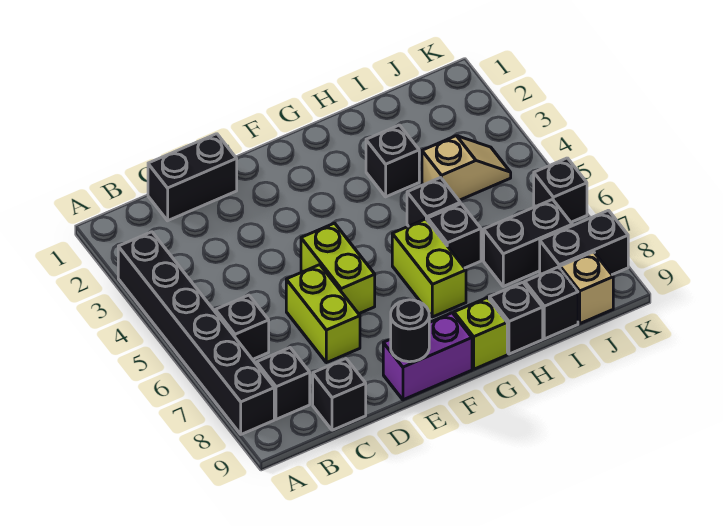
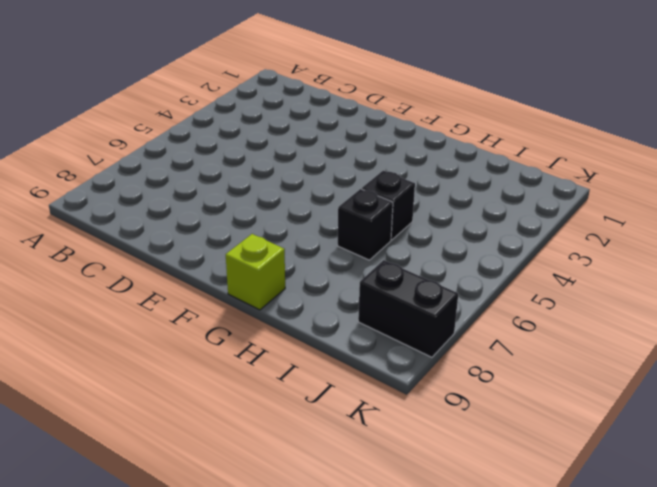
none -> black brick A3:A8 level 1
none -> black brick B6 level 1
none -> black brick B8 level 1

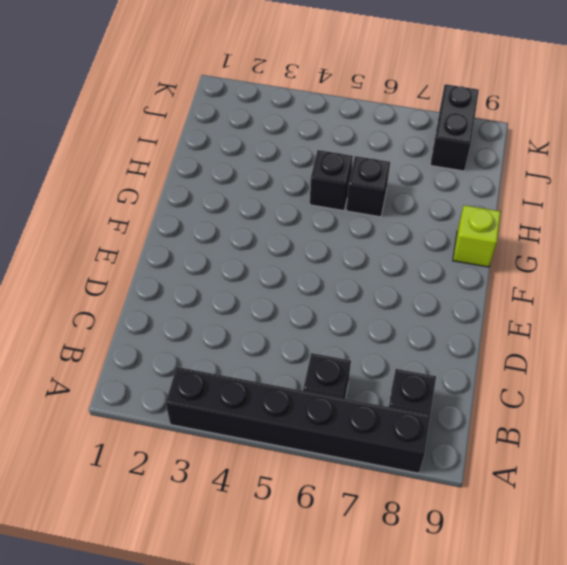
none -> black brick C1:D1 level 1
none -> black brick C9 level 1
none -> lime brick D6:D7 level 1

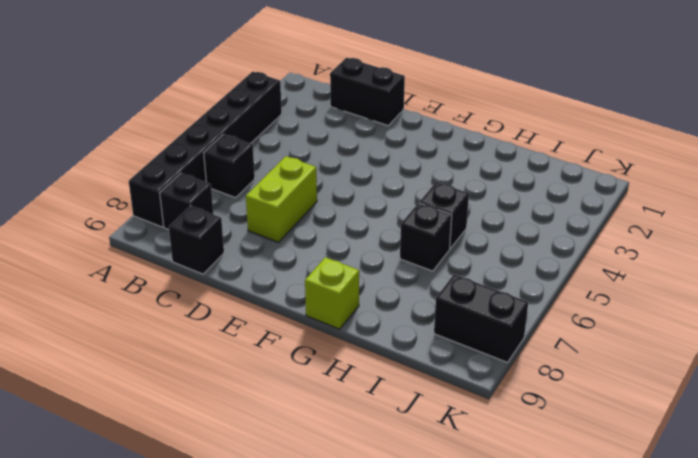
none -> lime brick E5:E6 level 1
none -> purple brick E9:F9 level 1
none -> lime brick G6:G7 level 1

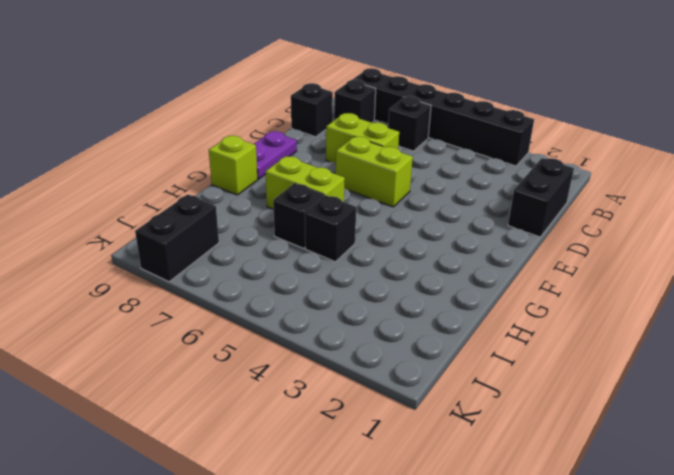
purple plate E9:F9 level 1 -> purple brick E9:F9 level 1
none -> black brick H3 level 1
none -> black brick H9 level 1
none -> tan slope I4:J4 level 1 top I

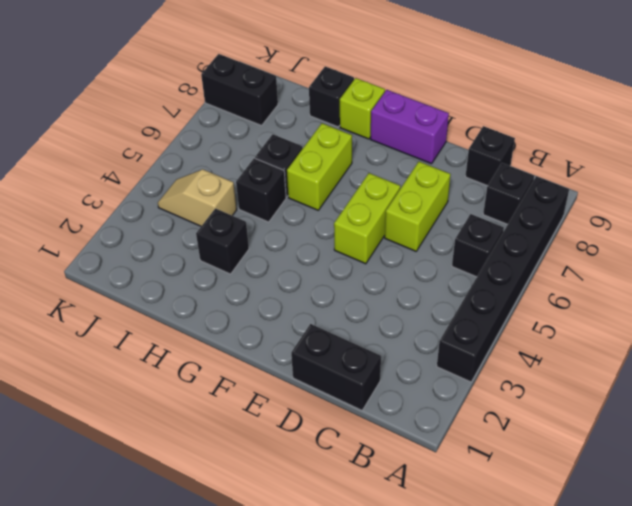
none -> black brick I7:J7 level 1
none -> black brick I9 level 1
none -> tan brick J9 level 1

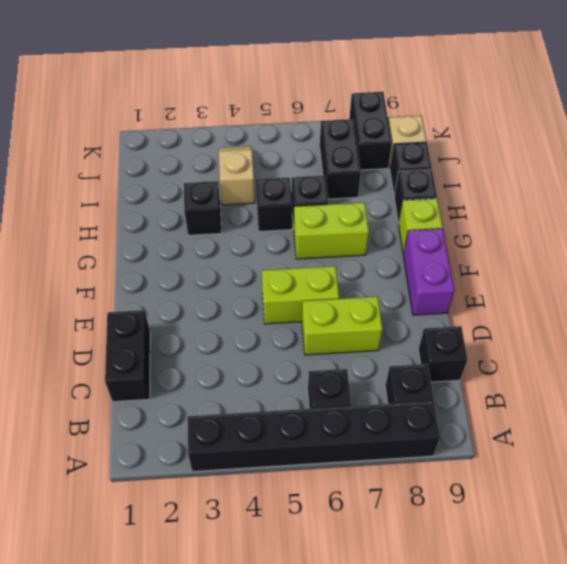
none -> black brick K6 level 1
none -> black round brick E9 level 2

